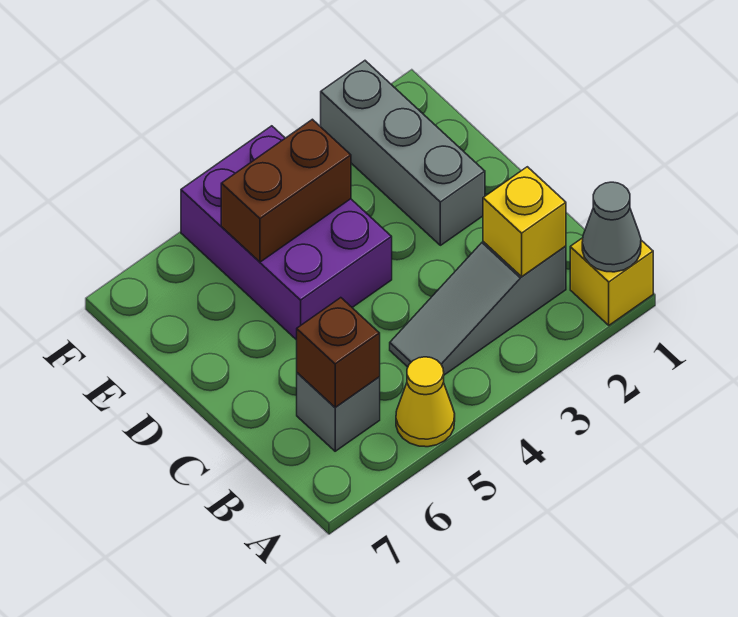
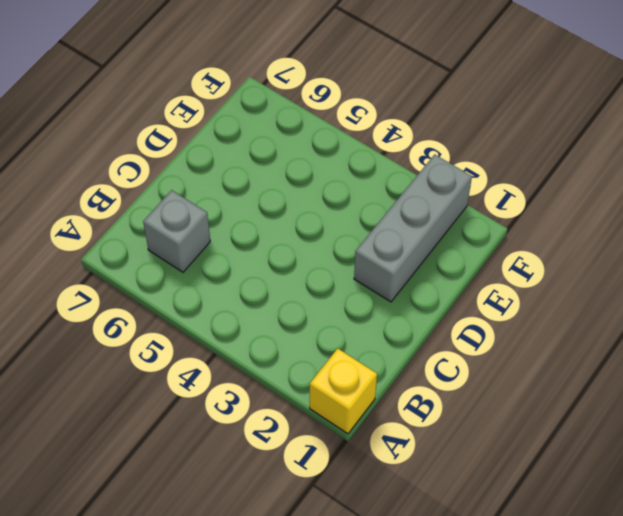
none -> yellow cone A5 level 1
none -> grey slope B2:B4 level 1 top 2

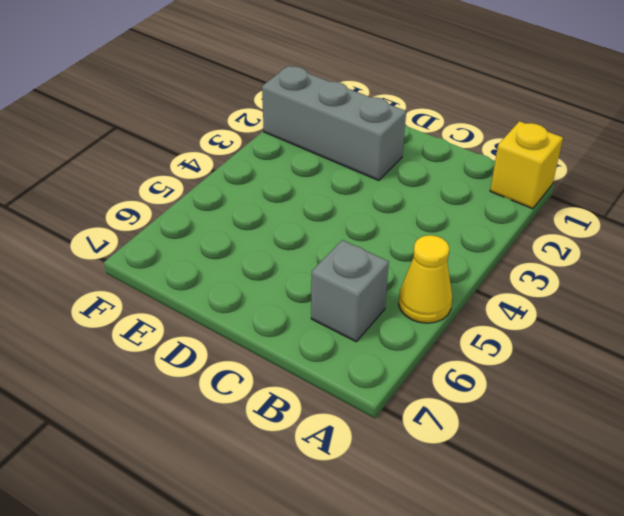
none -> grey slope B2:B4 level 1 top 2
none -> purple brick D4:F5 level 1

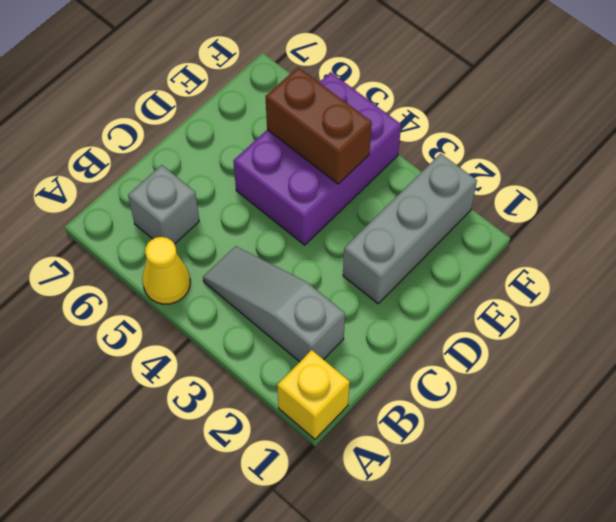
none -> grey cone A1 level 2
none -> yellow brick B2 level 2

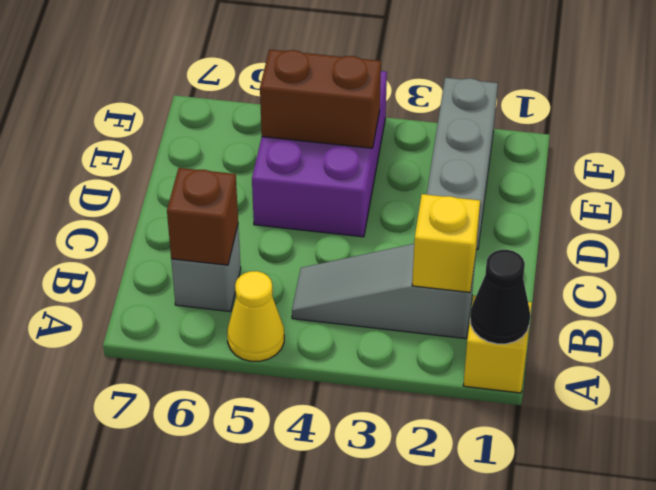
black cone A1 level 2 -> grey cone A1 level 2

